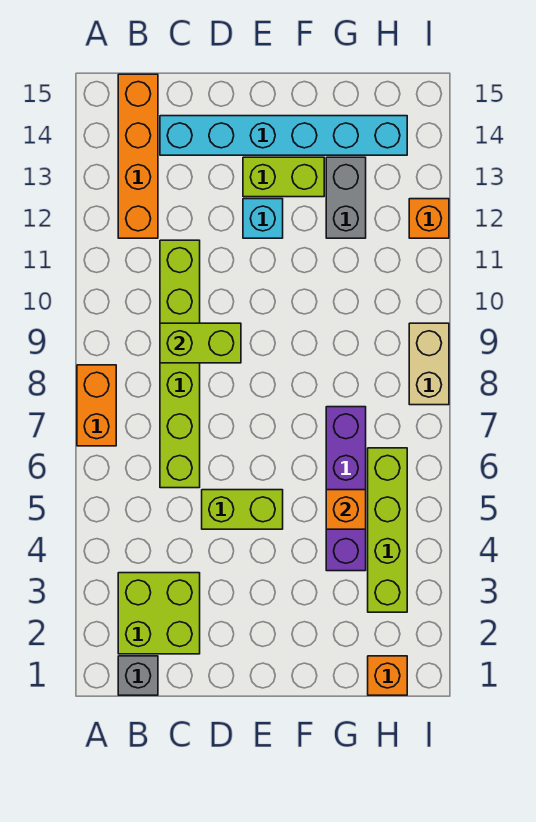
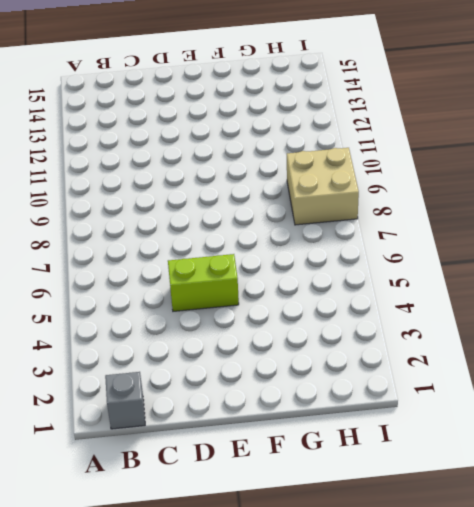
tan brick H8:I9 level 1 -> tan brick I8:I9 level 1
none -> orange brick A7:A8 level 1
none -> lime brick B2:C3 level 1
none -> orange brick B12:B15 level 1

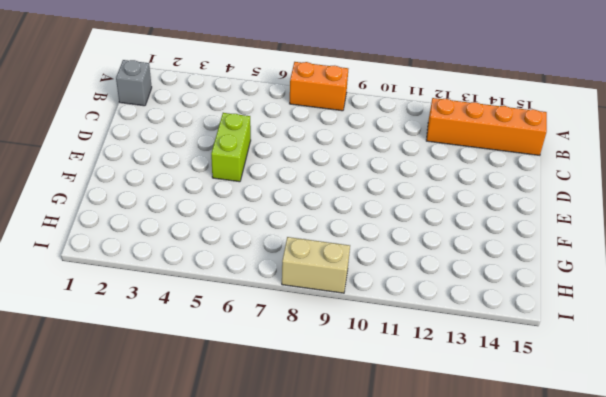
none -> lime brick B2:C3 level 1
none -> lime brick C6:C11 level 1
none -> cyan brick C14:H14 level 1

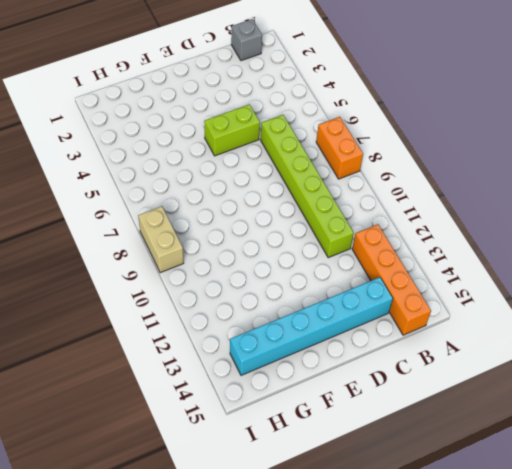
none -> lime brick B2:C3 level 1
none -> cyan brick E12 level 1
none -> lime brick E13:F13 level 1

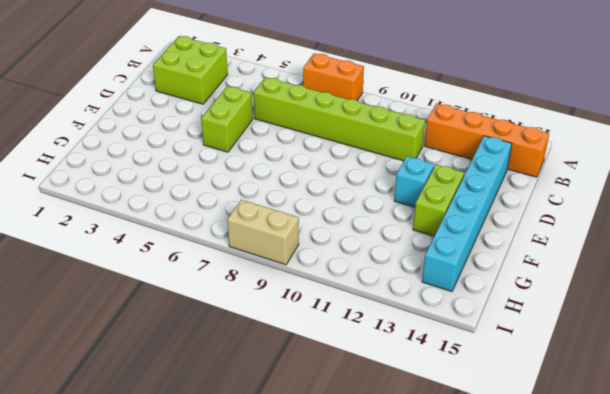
none -> grey brick B1 level 1
none -> purple brick G4:G7 level 1
none -> grey brick G12:G13 level 1

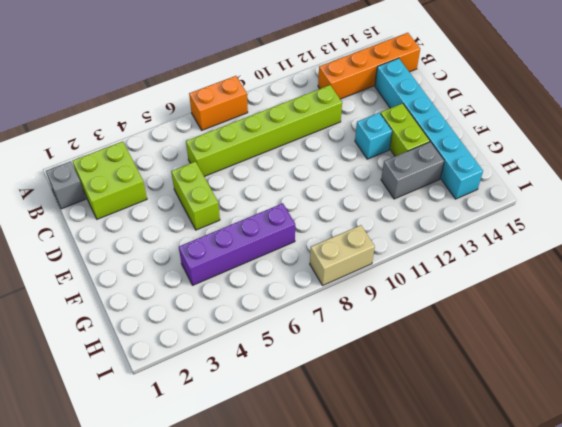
none -> orange brick H1 level 1
none -> lime brick H3:H6 level 1
none -> orange brick I12 level 1

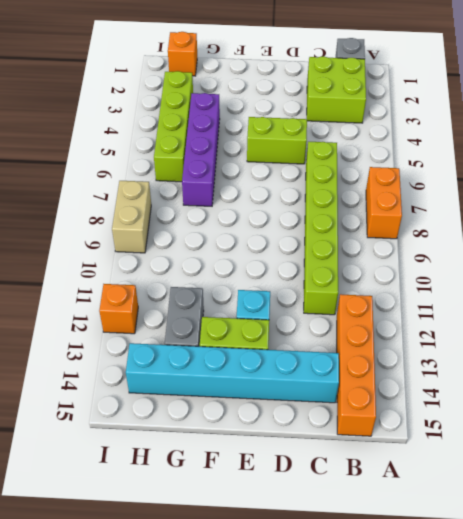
none -> lime brick C9:D9 level 2
none -> orange brick G5 level 2

